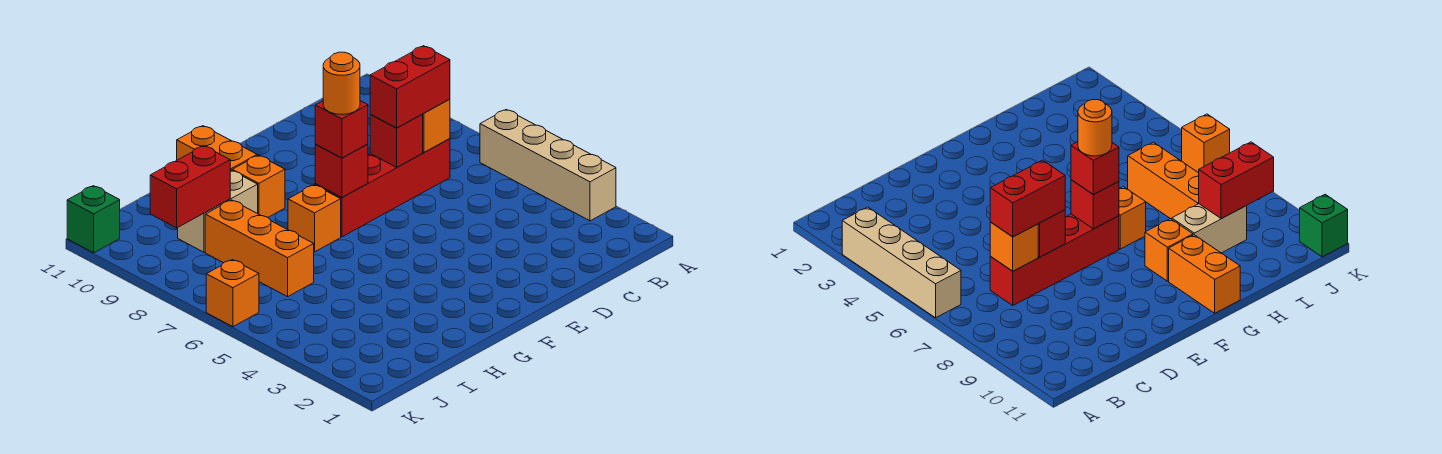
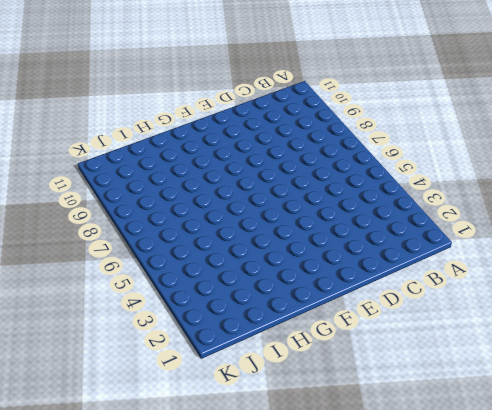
none -> tan brick A3:A6 level 1
none -> red brick C7:F7 level 1
none -> orange brick G7 level 1

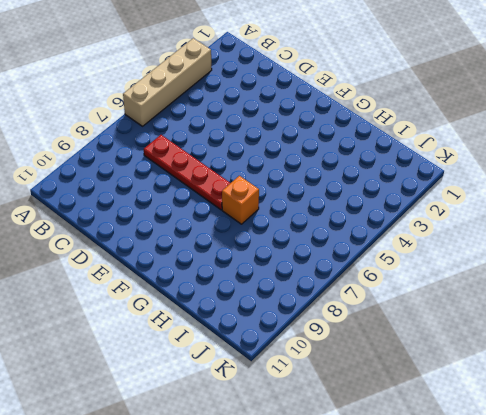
red plate C7:F7 level 1 -> red brick C7:F7 level 1
none -> orange brick G9 level 1
none -> orange brick G10:G11 level 1
none -> tan brick H9:I9 level 1

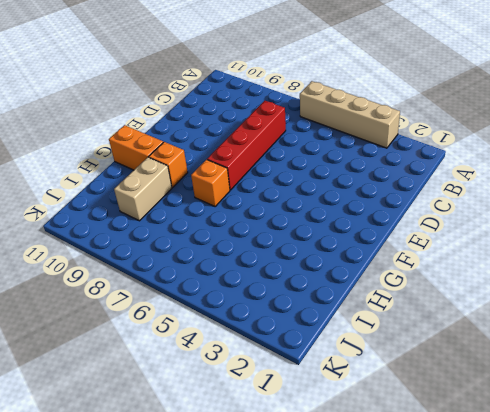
none -> orange brick I6:I8 level 1
none -> orange brick K6 level 1
none -> green brick K11 level 1

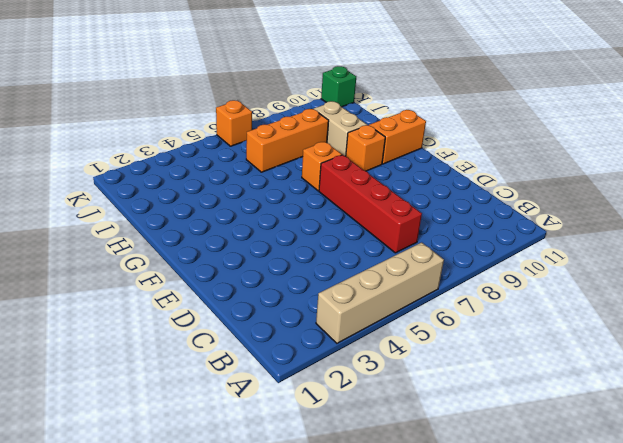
none -> orange brick C7 level 2
none -> red brick D7 level 2
none -> red brick F7 level 2

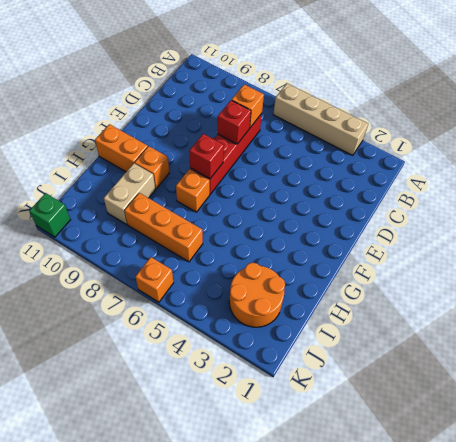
orange round brick I2:J3 level 1 -> none
none -> red brick I9:J9 level 2
none -> red brick C7:D7 level 3
none -> red brick F7 level 3

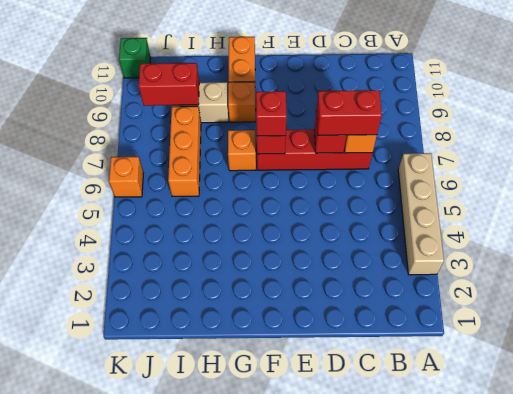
none -> orange round brick F7 level 4

